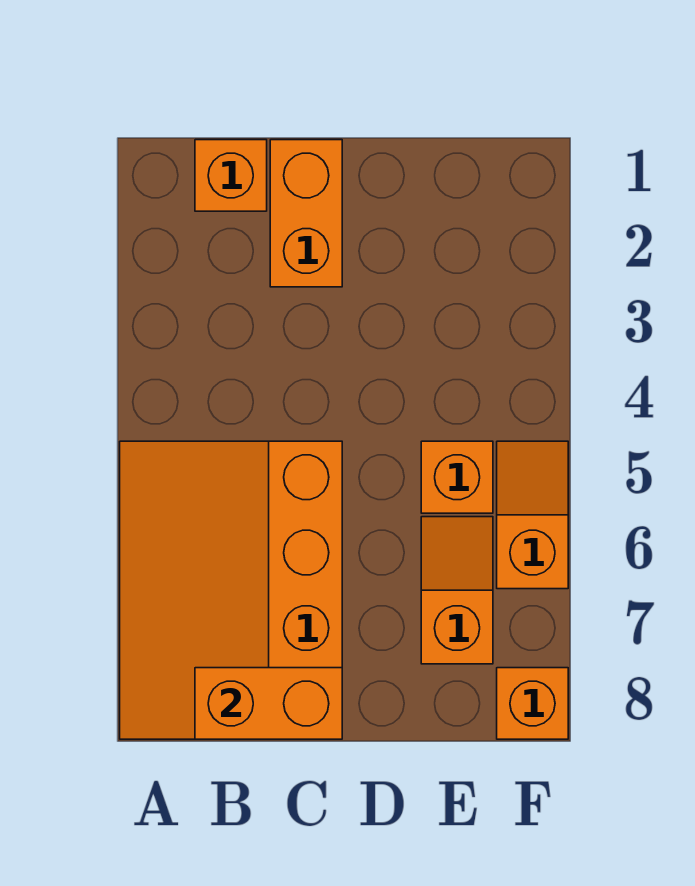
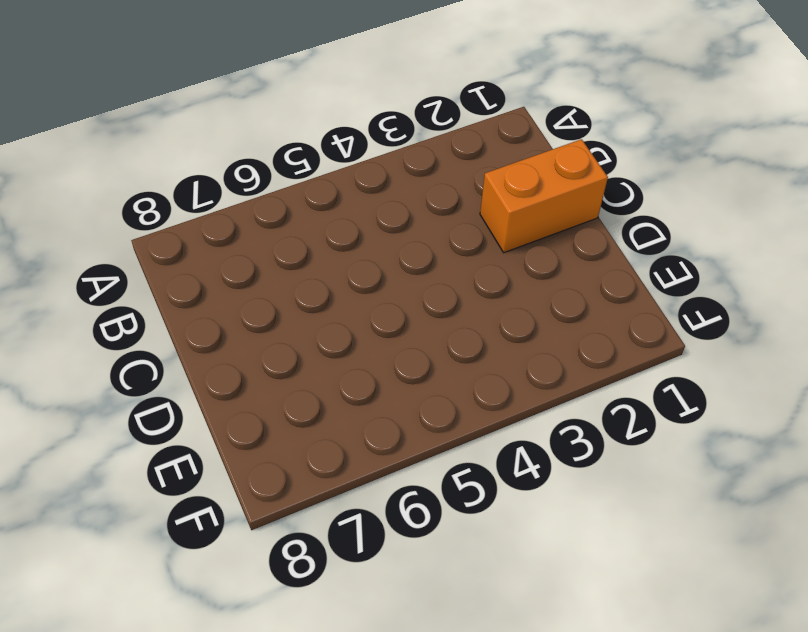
none -> orange slope A5:C8 level 1 top C
none -> orange brick B1 level 1

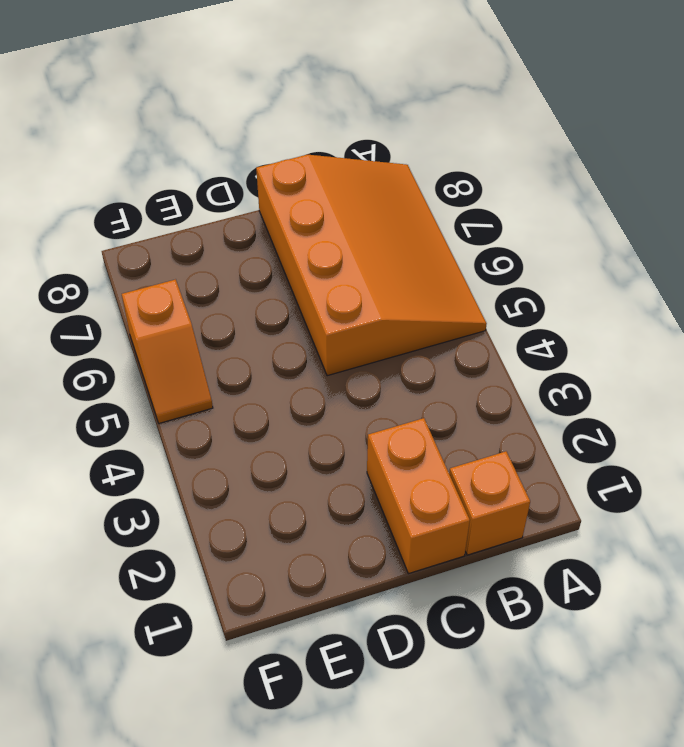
none -> orange brick E5 level 1
none -> orange slope E6:E7 level 1 top 7

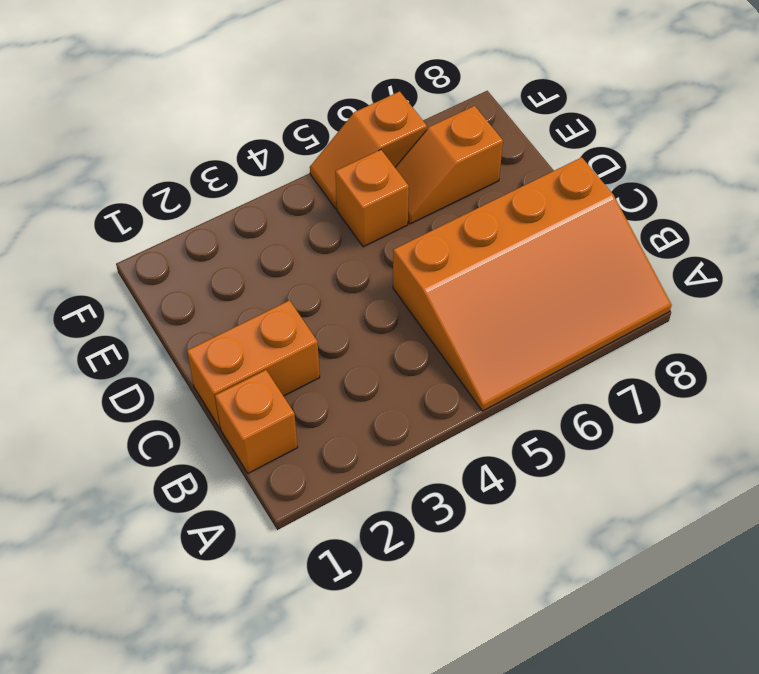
none -> orange brick F8 level 1
none -> orange brick B8:C8 level 2

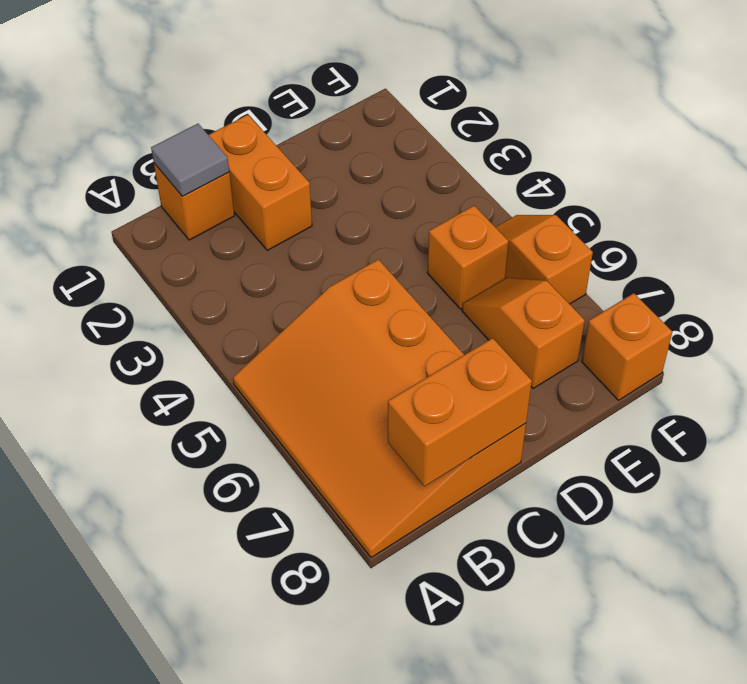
grey tile B1 level 2 -> none

